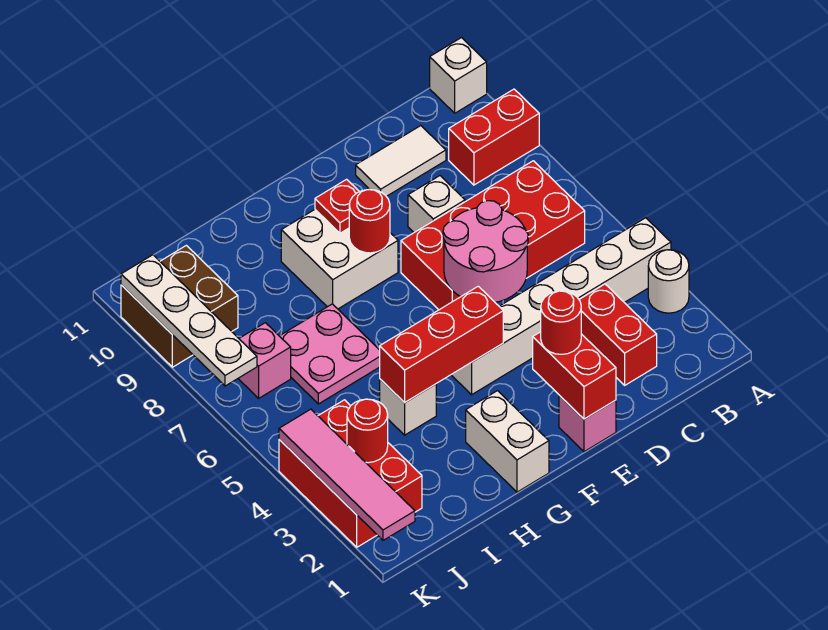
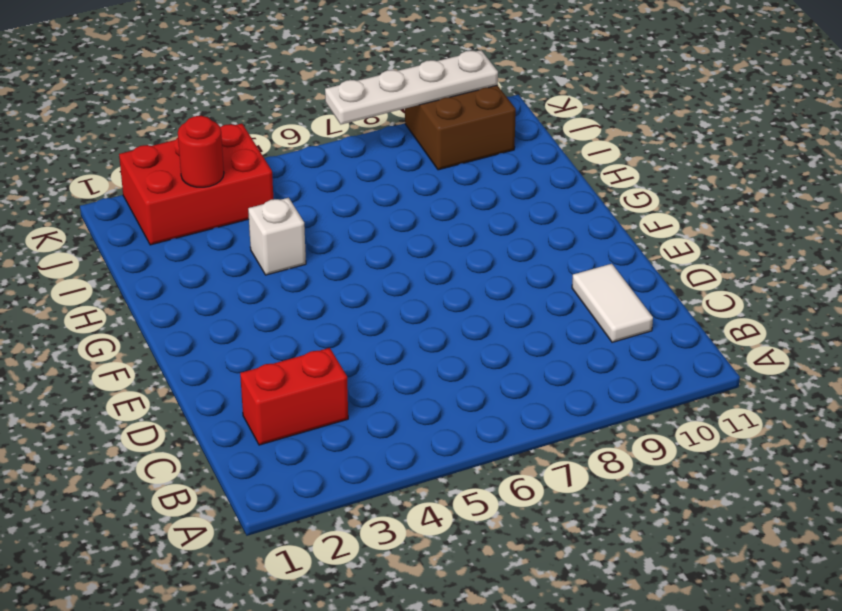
none -> white round brick A3 level 1
none -> white brick A4:F4 level 1
none -> red brick A9:B9 level 1

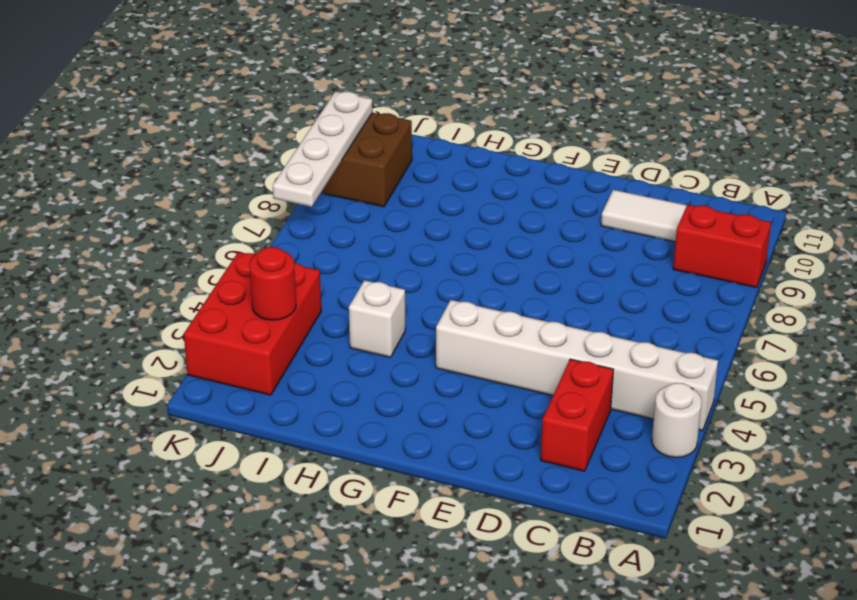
none -> white brick A11 level 1
none -> red brick B6:E7 level 1
none -> white brick D8 level 1

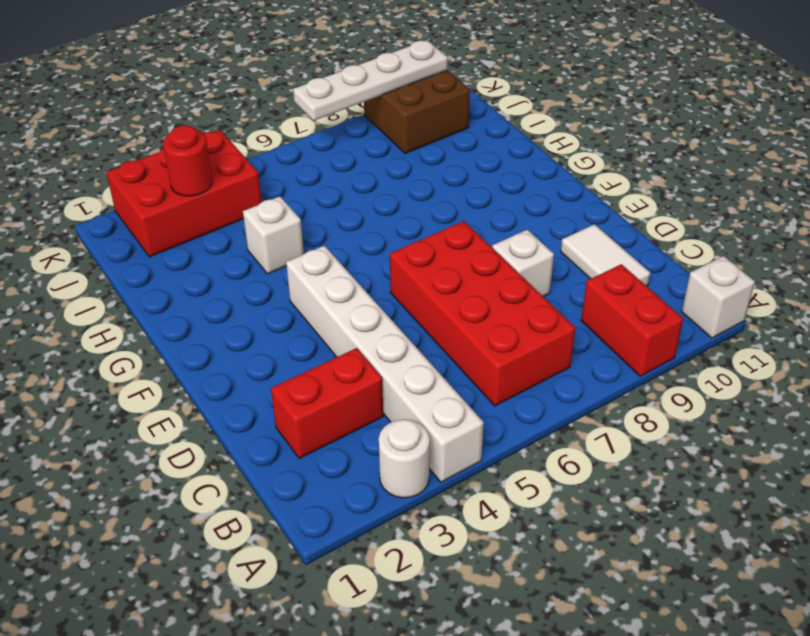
none -> pink brick E1 level 1
none -> white brick F8:G9 level 1
none -> white brick G1:G2 level 1

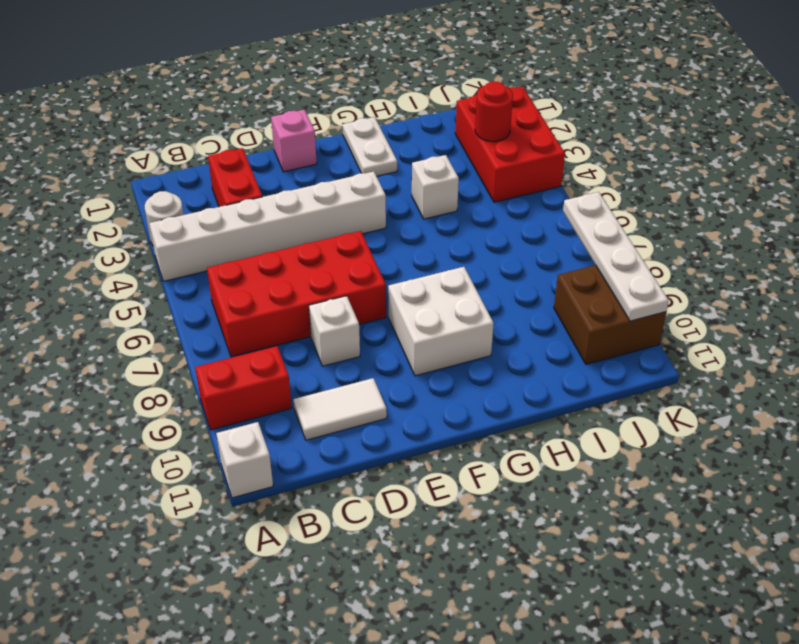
white plate G1:G2 level 1 -> white brick G1:G2 level 1
none -> pink plate H6:I7 level 1
none -> pink brick J7 level 1
none -> pink round brick D5:E6 level 2

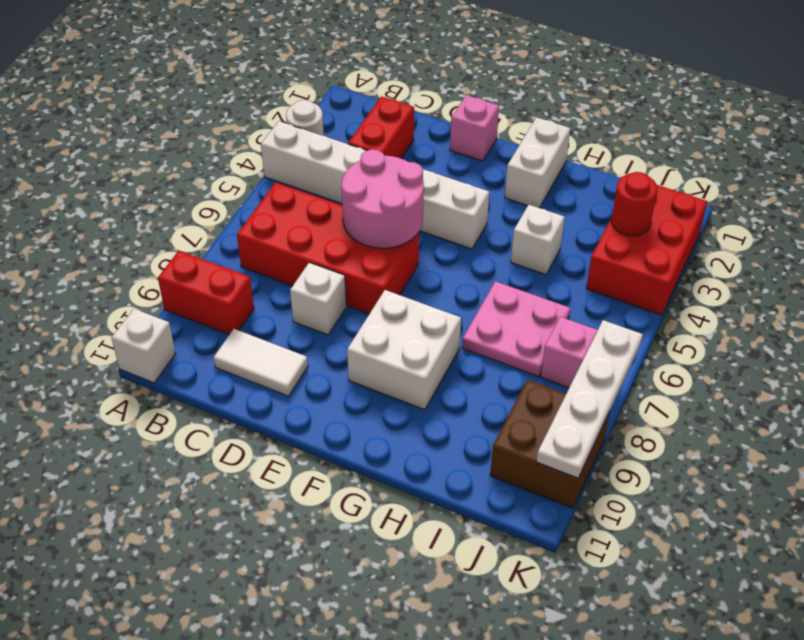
none -> red brick E1:E2 level 2
none -> red brick F4:H4 level 2
none -> red round brick F8 level 2

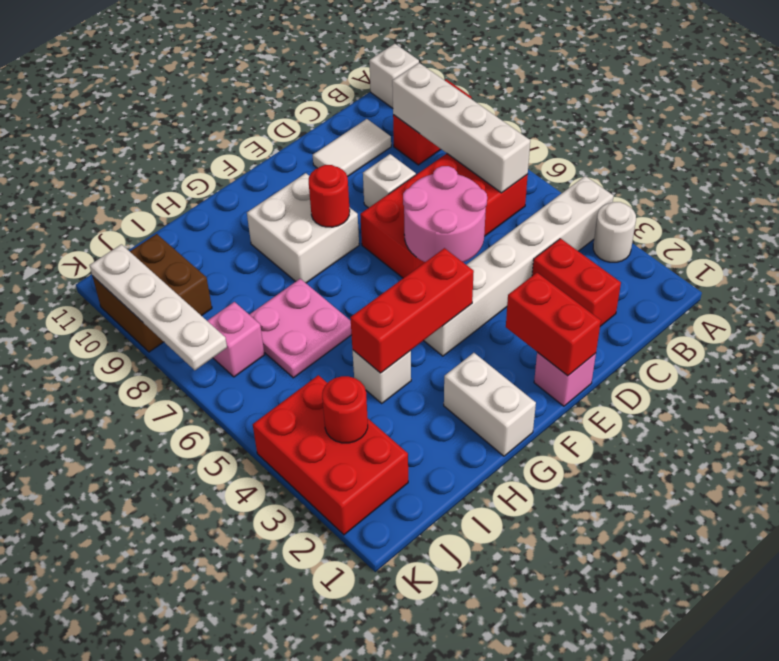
white brick B6:B9 level 2 -> none
none -> red plate F9 level 2
none -> pink tile K1:K4 level 2
none -> red round brick E2 level 3

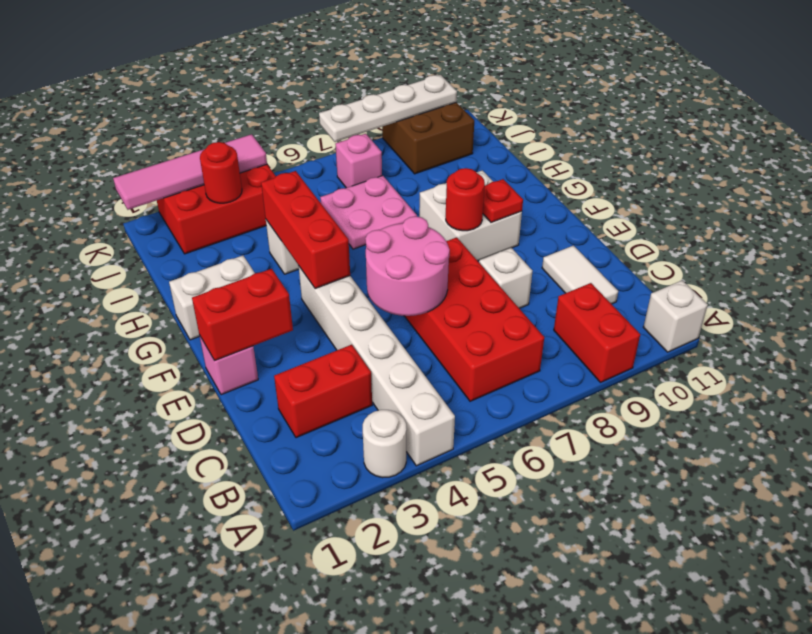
none -> red round brick E2 level 3

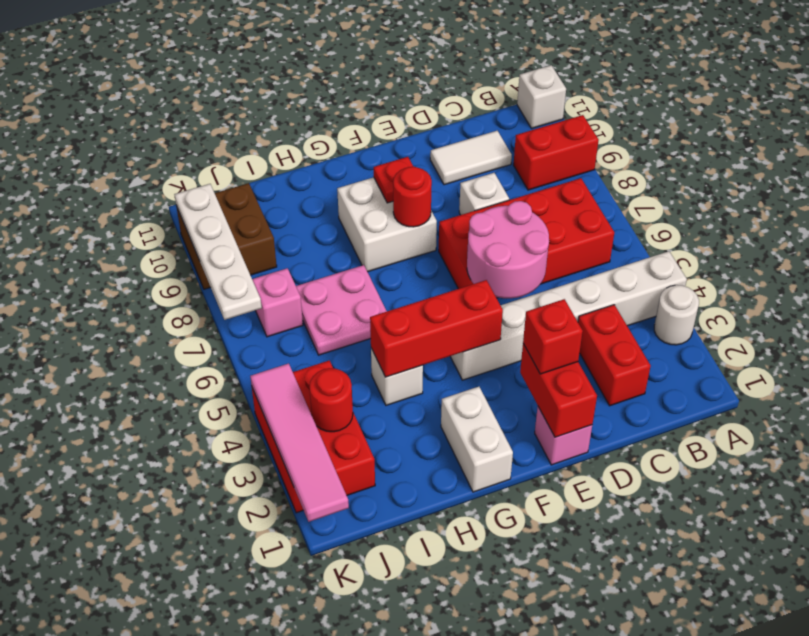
red brick E2 level 3 -> red round brick E2 level 3

